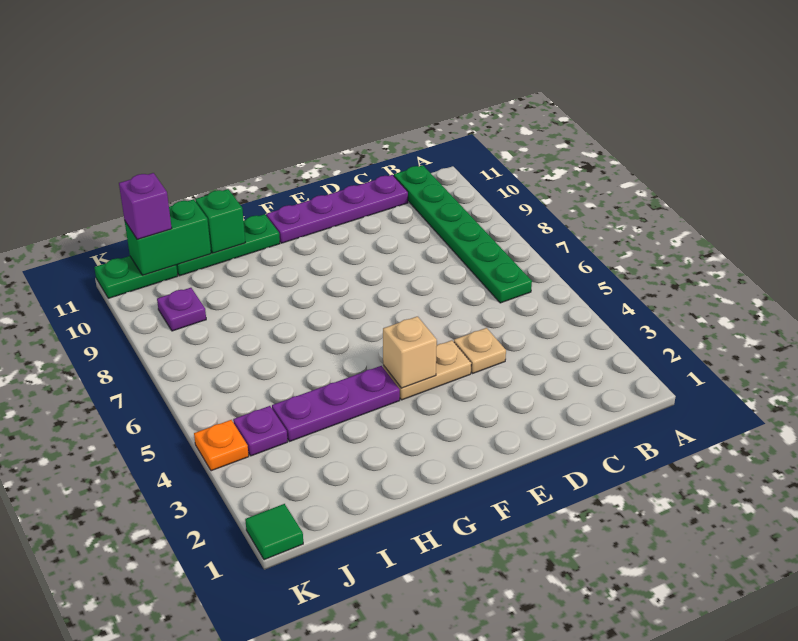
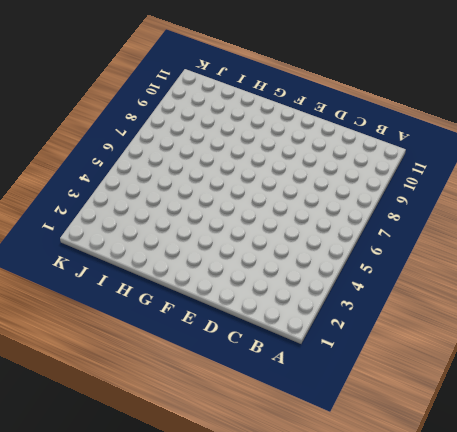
none -> green plate B6:B11 level 1
none -> purple plate C11:F11 level 1
none -> tan plate D4 level 1

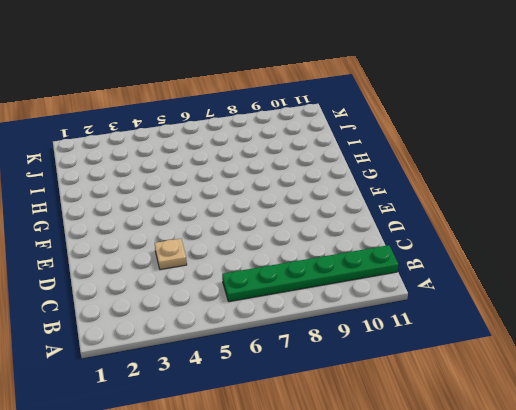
none -> purple plate C11:F11 level 1
none -> tan plate E4:F4 level 1
none -> purple plate G4:I4 level 1

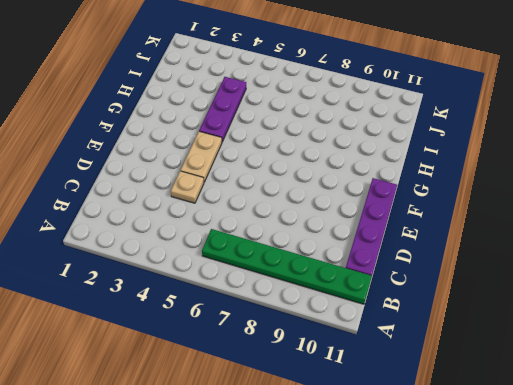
none -> green plate G11:I11 level 1
none -> purple plate J4 level 1
none -> purple plate J9 level 1

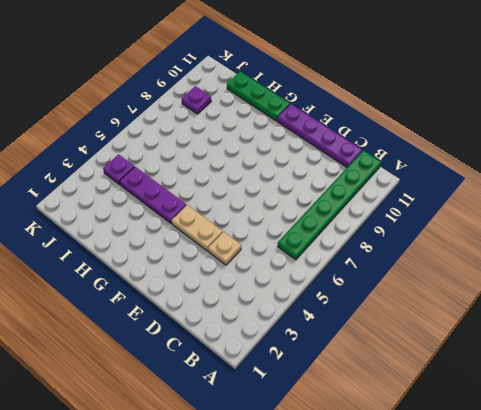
none -> green plate J11:K11 level 1
none -> green tile K1 level 1
none -> orange plate K4 level 1

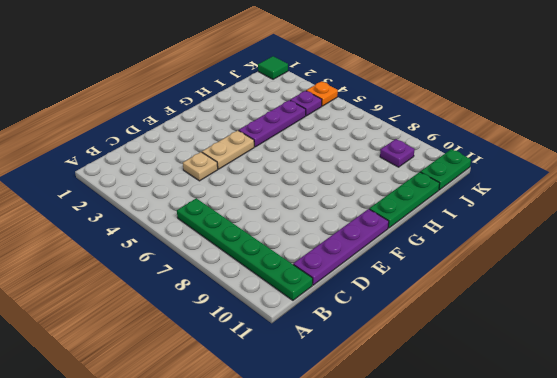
none -> tan brick F4 level 2
none -> green brick H11 level 2
none -> green brick I11:J11 level 2

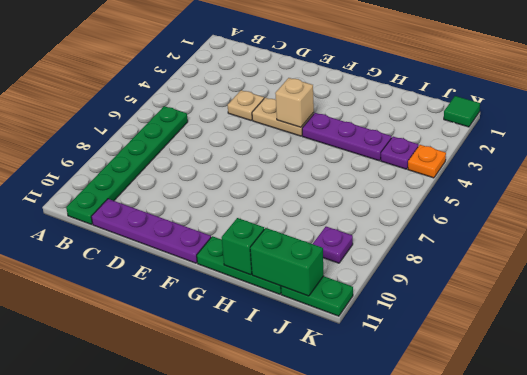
none -> purple brick J11 level 3

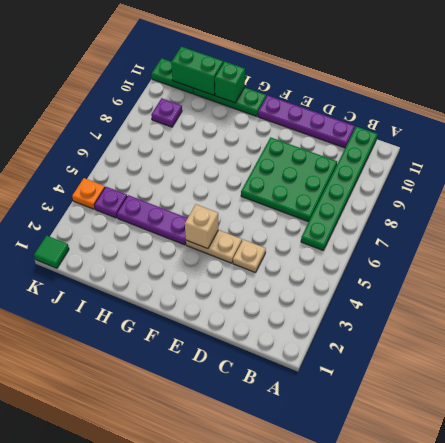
green plate C7:E9 level 1 -> none
none -> purple brick J11 level 3

